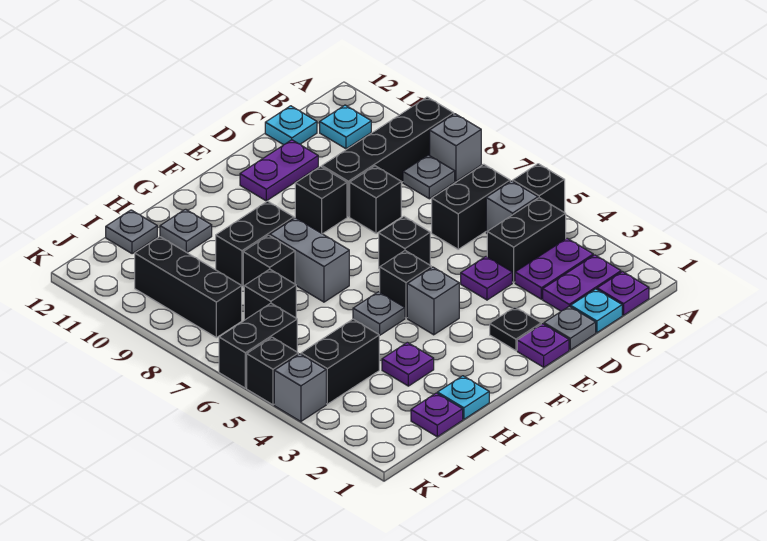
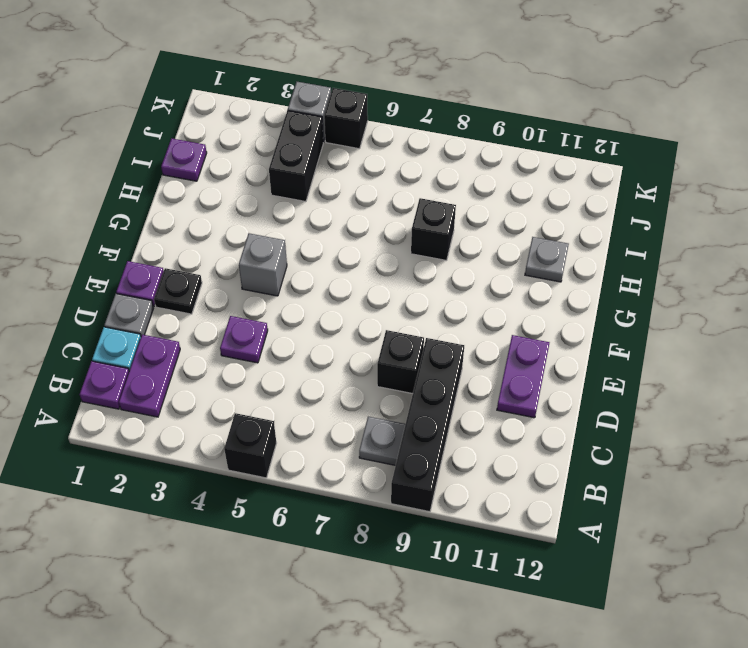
none -> grey brick A8 level 1
none -> purple plate B3:C3 level 1
none -> black brick B4:C4 level 1
none -> grey brick B5 level 1

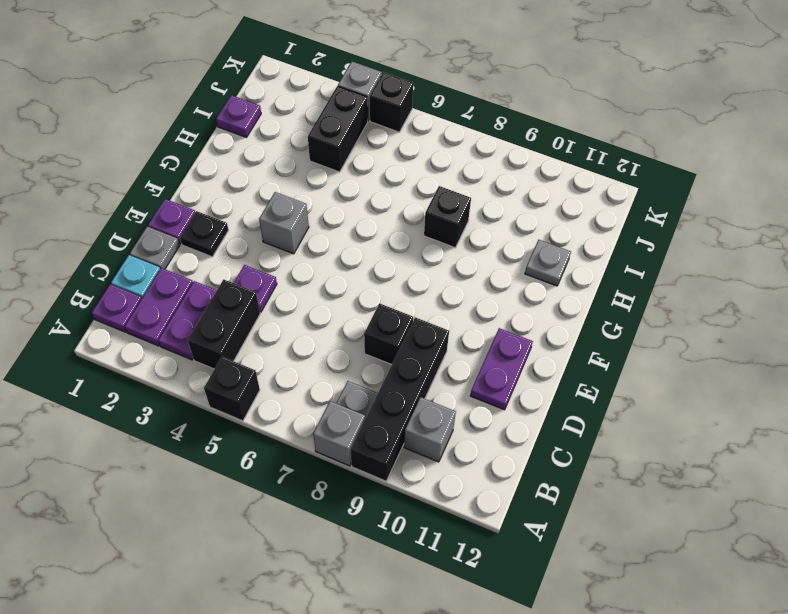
grey brick B10 level 1 -> grey brick B5 level 1
none -> black brick B6:C6 level 1
none -> cyan plate B11 level 1
none -> cyan plate C12 level 1
none -> black brick E6 level 1

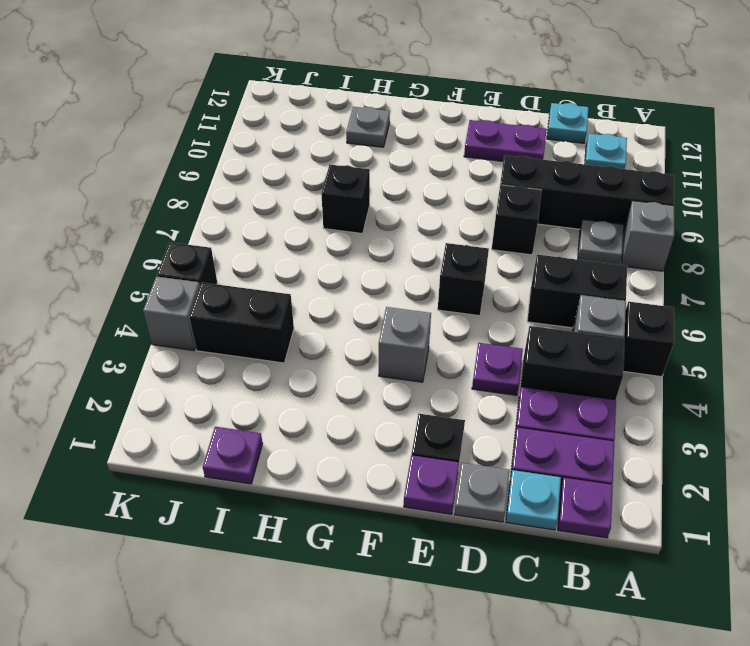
none -> black brick E9 level 1
none -> black brick F5 level 1
none -> grey plate G5 level 1
none -> grey brick G7:G8 level 1

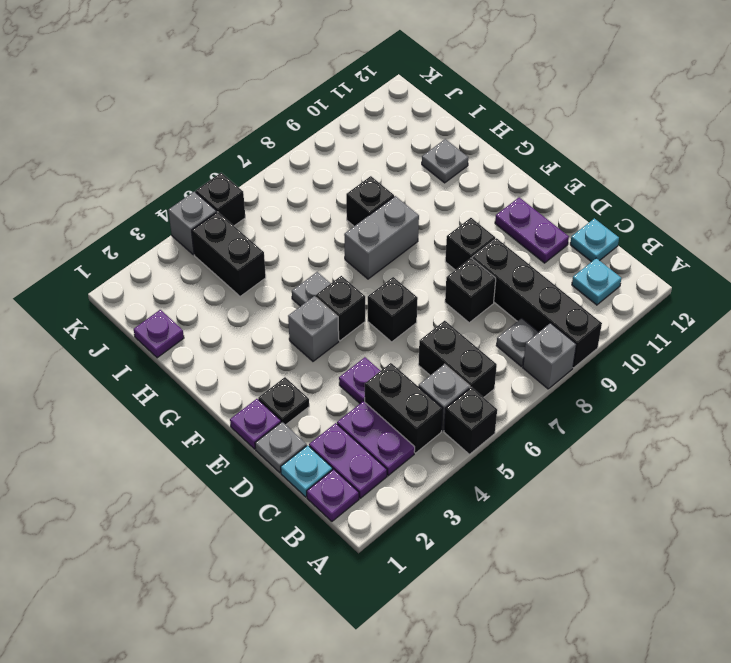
none -> black brick G9:H9 level 1
none -> cyan plate H1 level 1
none -> purple plate H3 level 1
none -> black brick I7 level 1

